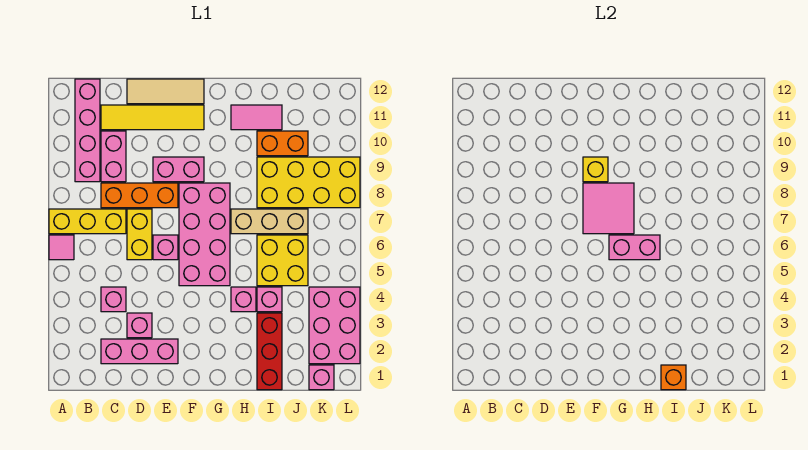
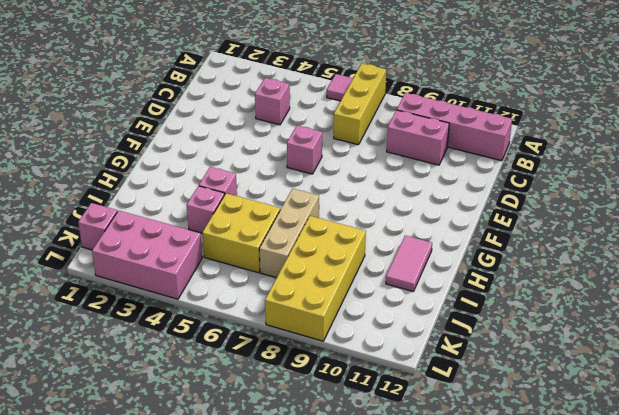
none -> pink brick C2:E2 level 1
none -> orange brick C8:E8 level 1
none -> yellow tile C11:F11 level 1

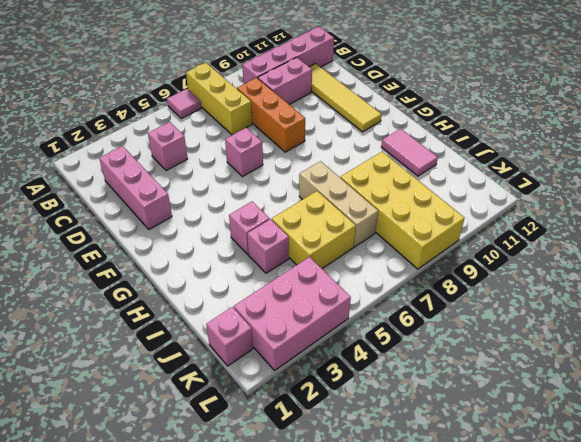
none -> pink brick D3 level 1
none -> yellow brick D6:D7 level 1
none -> tan tile D12:F12 level 1

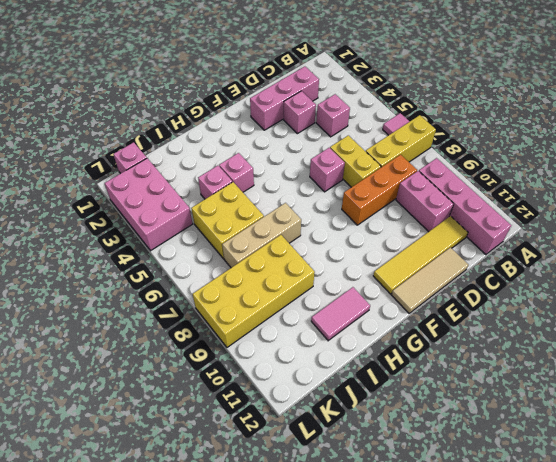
none -> pink brick E9:F9 level 1
none -> pink brick F5:G8 level 1
none -> red brick I1:I3 level 1

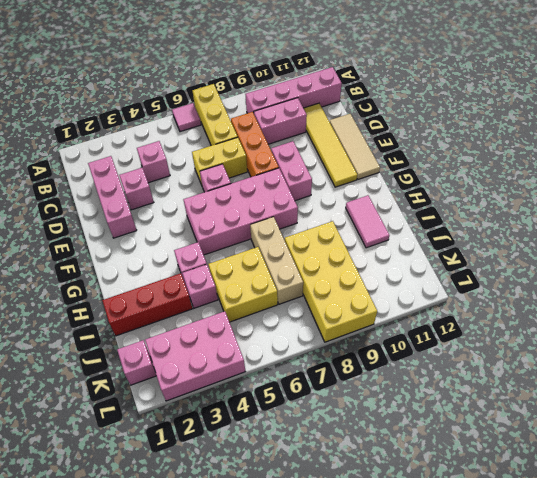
none -> orange brick I10:J10 level 1
none -> pink tile F7:G8 level 2
none -> yellow brick F9 level 2

